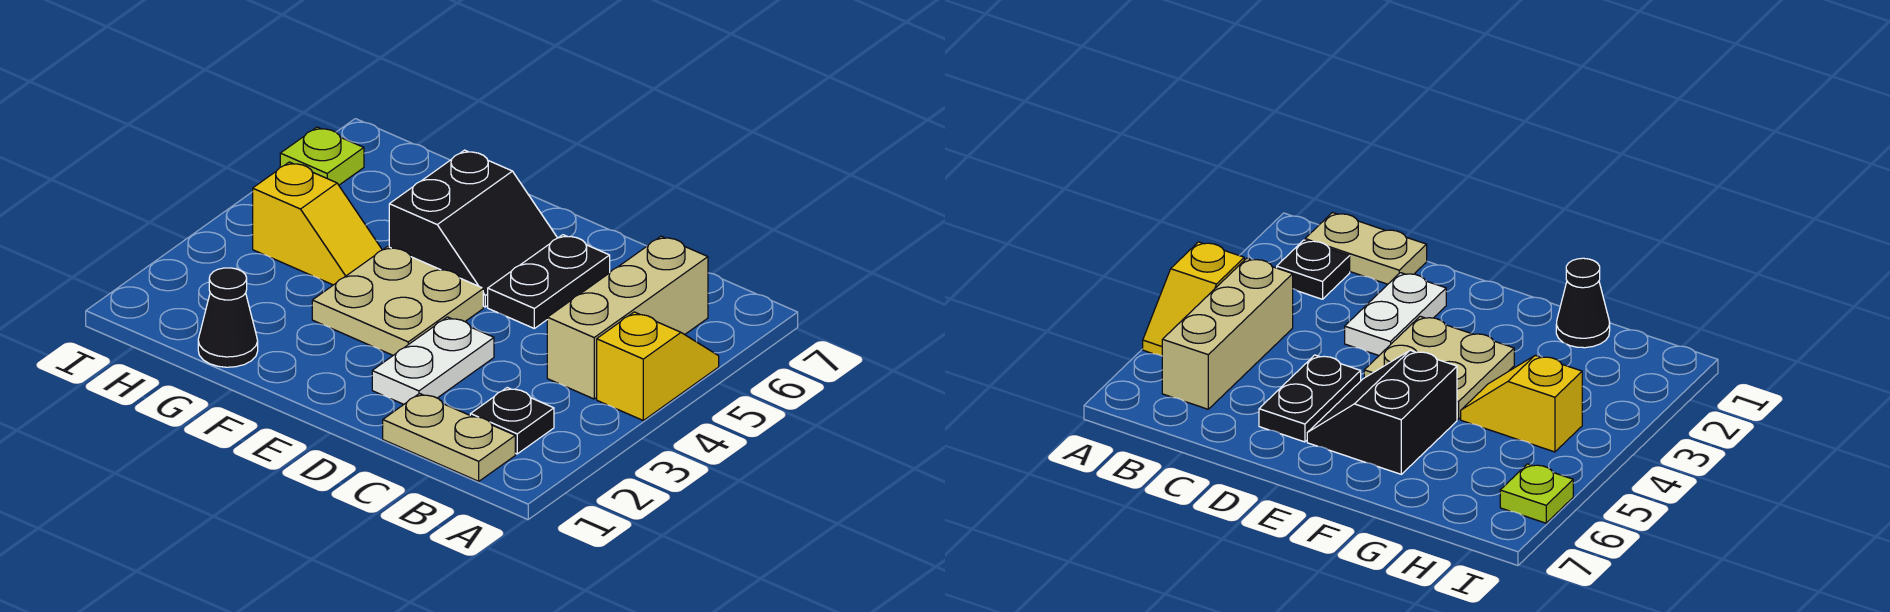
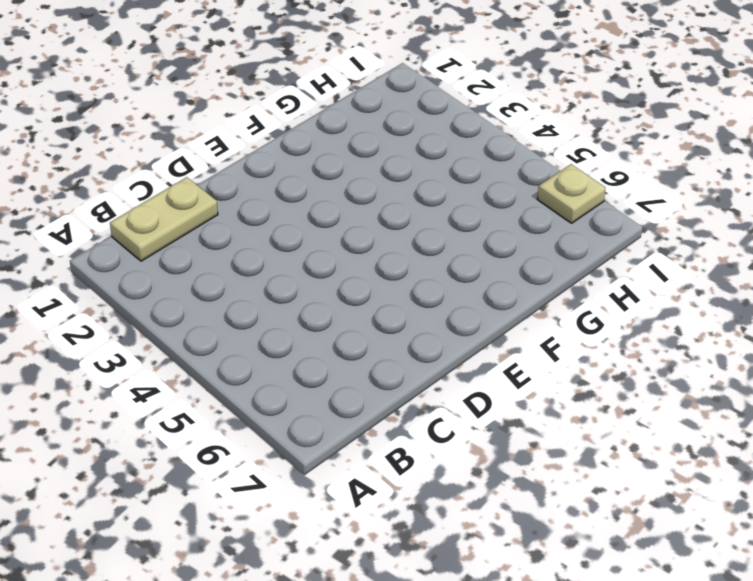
tan plate I6 level 1 -> lime plate I6 level 1
none -> yellow slope A4:A5 level 1 top 4
none -> black plate B2 level 1

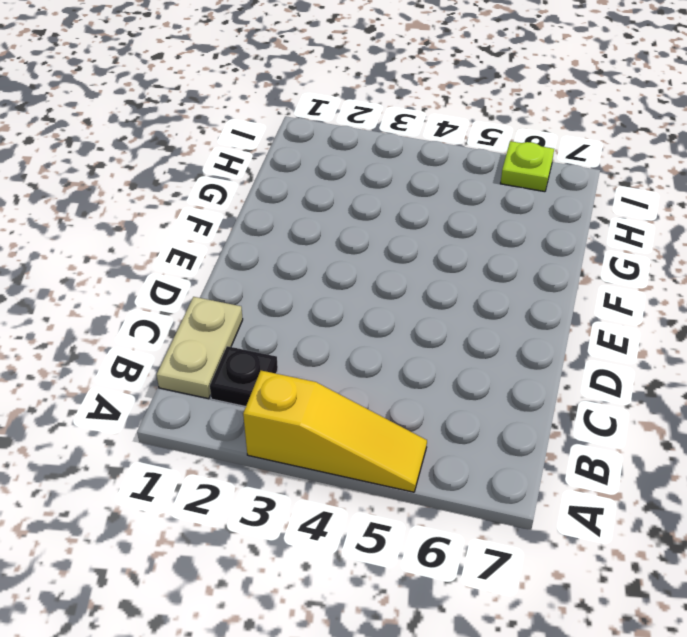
yellow slope A3:A5 level 1 top 3 -> yellow slope A4:A5 level 1 top 4
none -> tan brick B4:B6 level 1
none -> white plate D2:D3 level 1

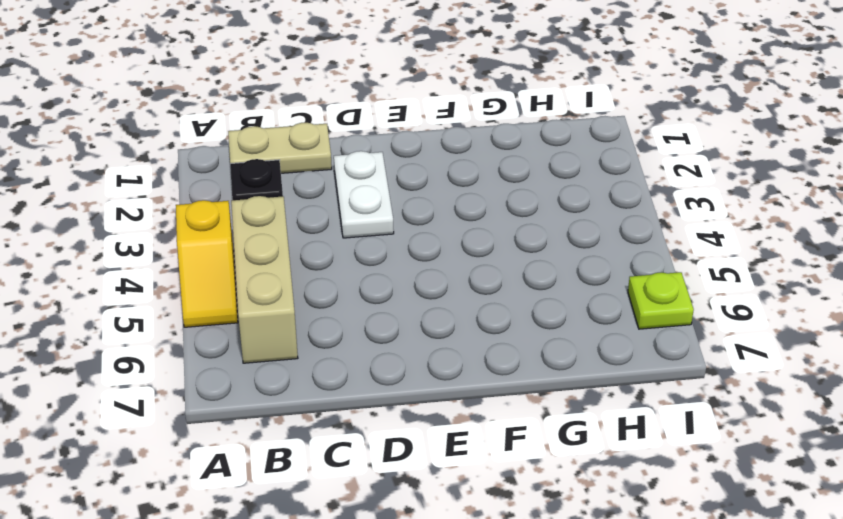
none -> black plate D5:D6 level 1
none -> tan plate E3:F4 level 1

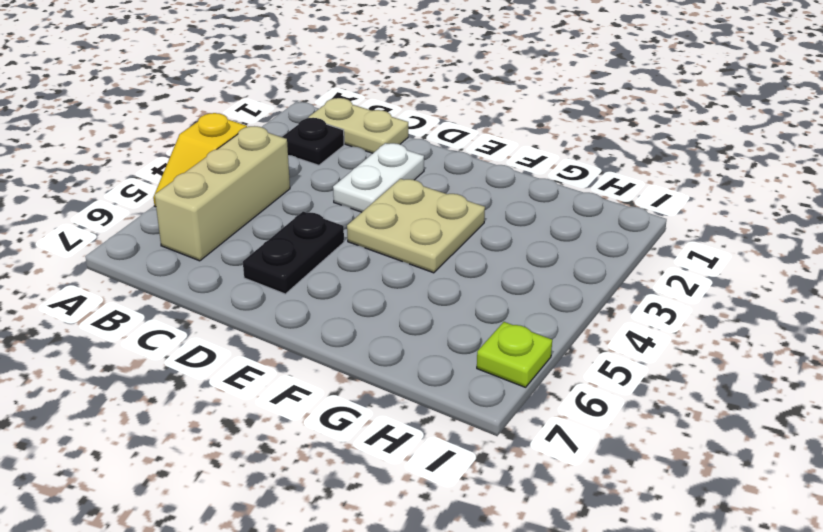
none -> black slope E5:F6 level 1 top F
none -> black cone G1 level 1

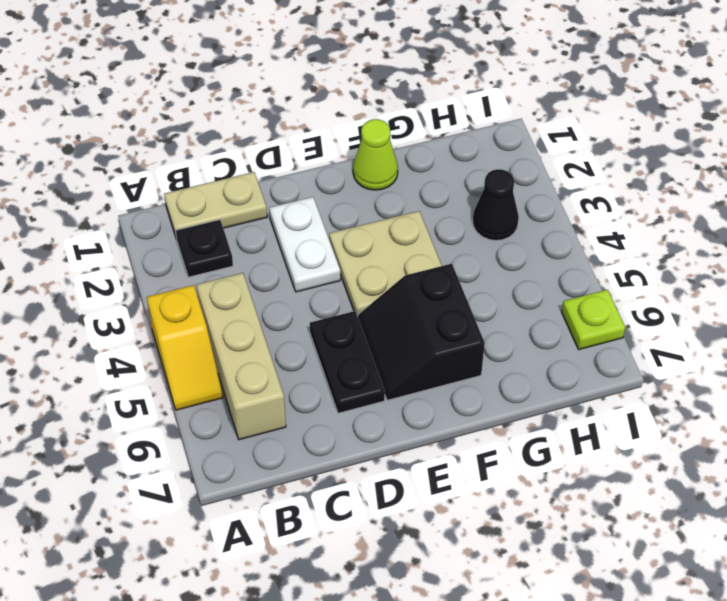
lime cone F1 level 1 -> none
black cone H3 level 1 -> black cone G1 level 1
none -> yellow slope G4:H4 level 1 top H

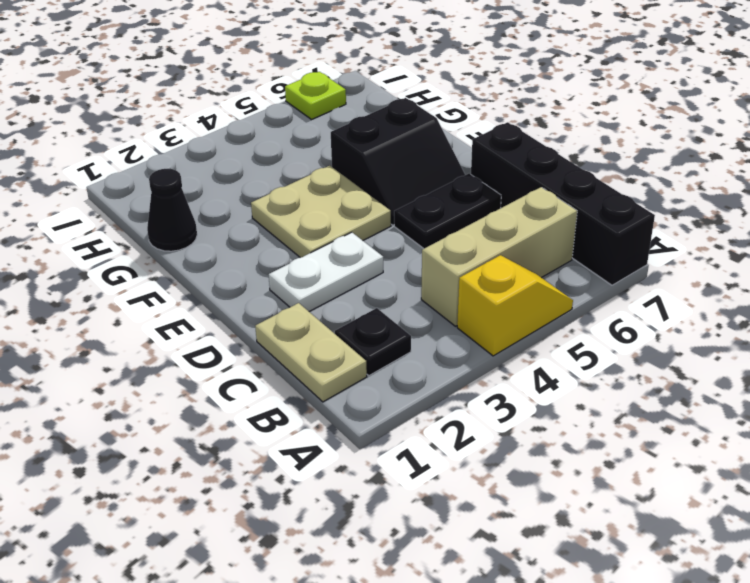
black brick A7:D7 level 1 -> none
none -> yellow slope G4:H4 level 1 top H

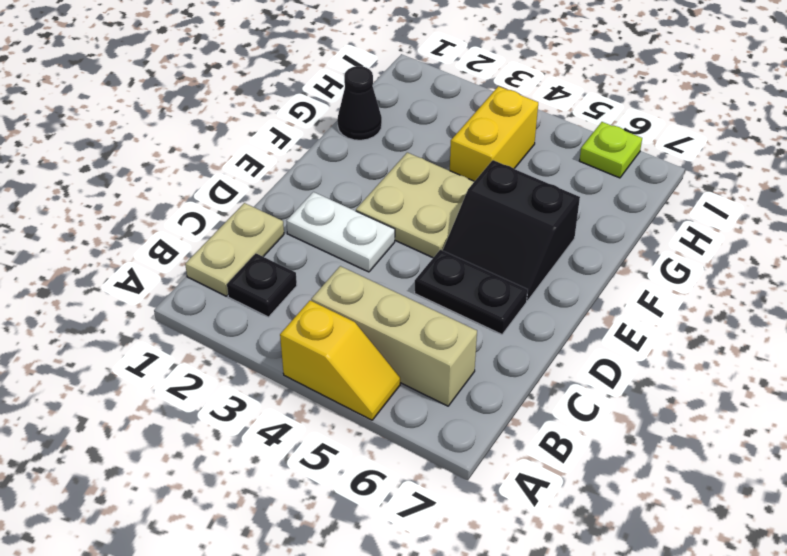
yellow brick G4:H4 level 1 -> yellow slope G4:H4 level 1 top H

